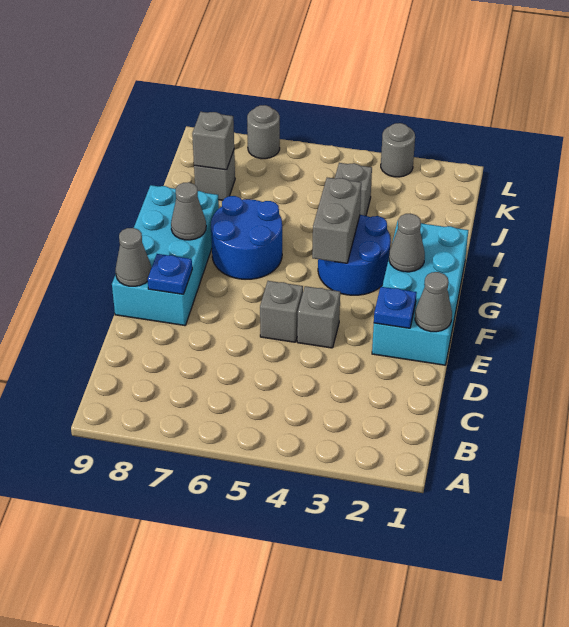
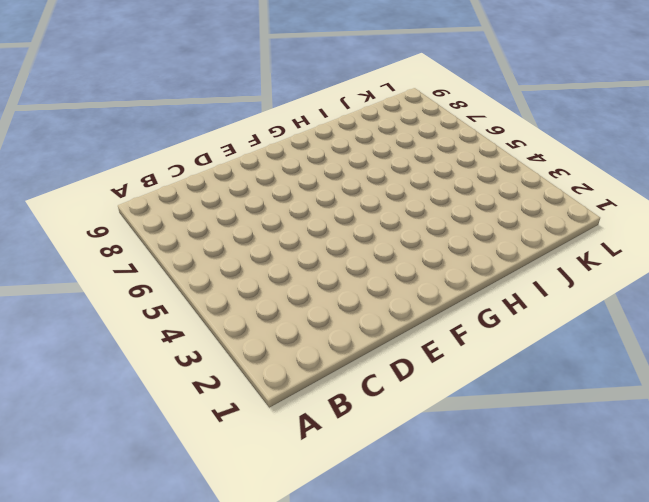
none -> cyan brick E1:H2 level 1
none -> grey brick E4 level 1
none -> grey brick E5 level 1

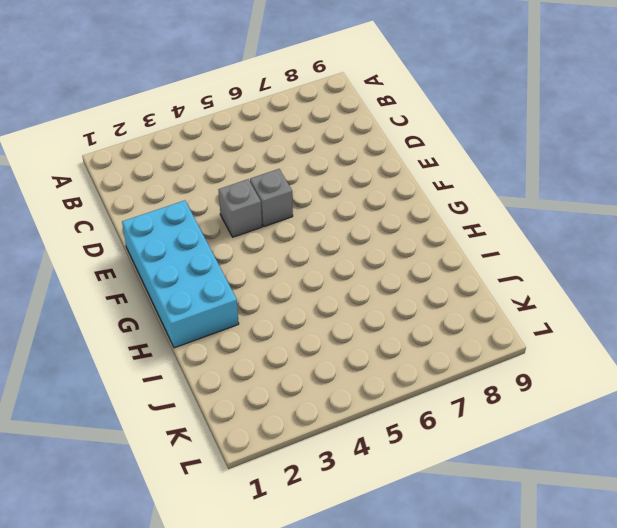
none -> cyan brick E8:H9 level 1
none -> blue round brick G3:H4 level 1
none -> blue round brick G6:H7 level 1

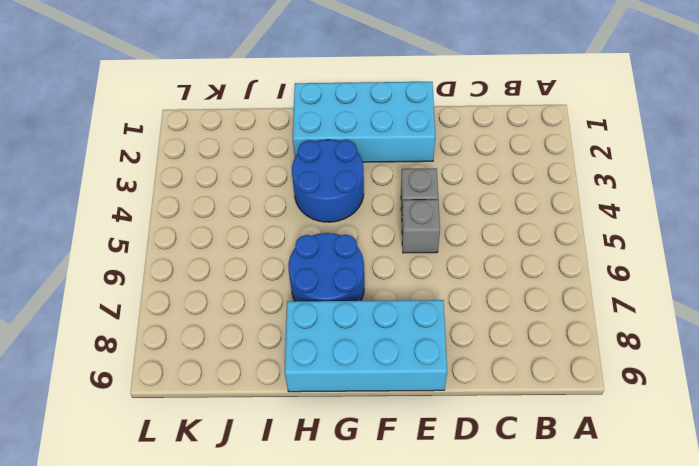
none -> grey brick J4 level 1
none -> grey brick J8 level 1
none -> grey round brick L3 level 1

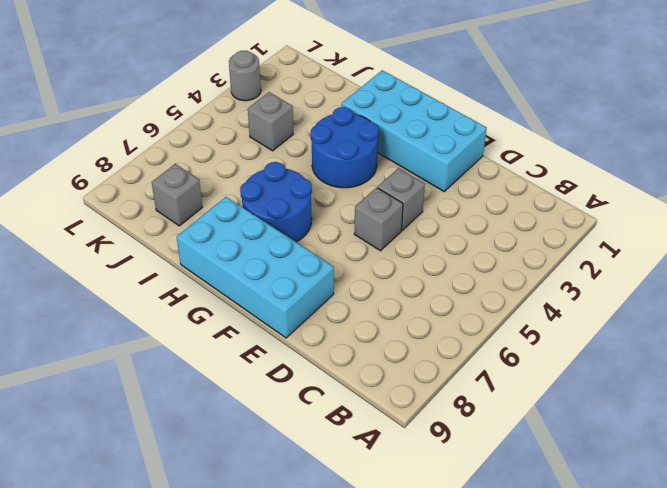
none -> grey round brick L7 level 1
none -> grey cone E1 level 2
none -> blue plate E2 level 2

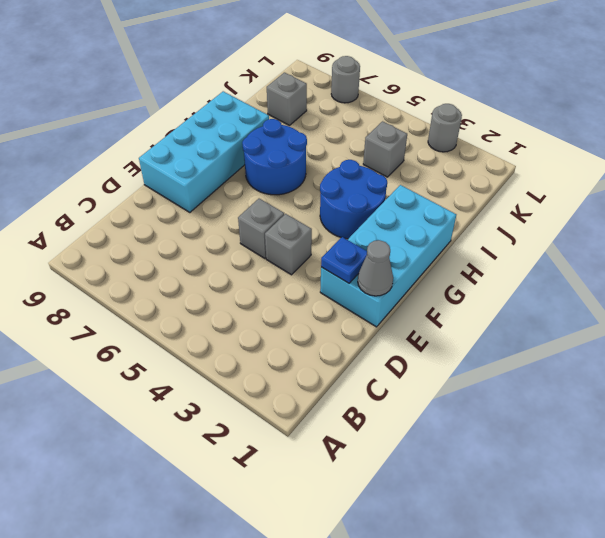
none -> blue plate E8 level 2
none -> grey cone E9 level 2
none -> grey cone G2 level 2

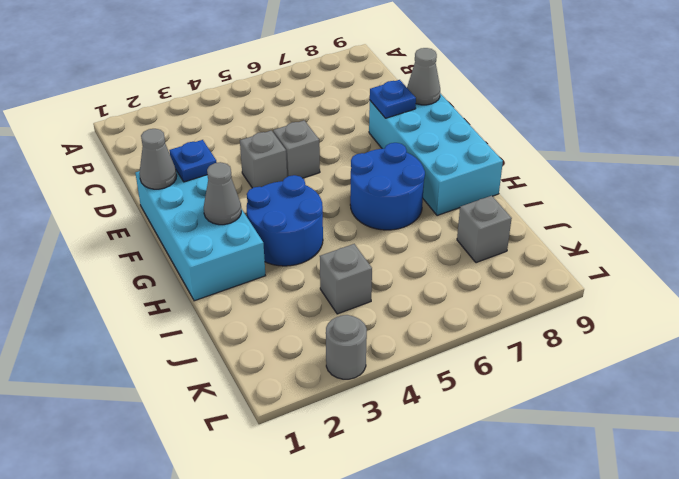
none -> grey round brick L7 level 1
none -> grey brick G4:H4 level 2
none -> grey cone G8 level 2

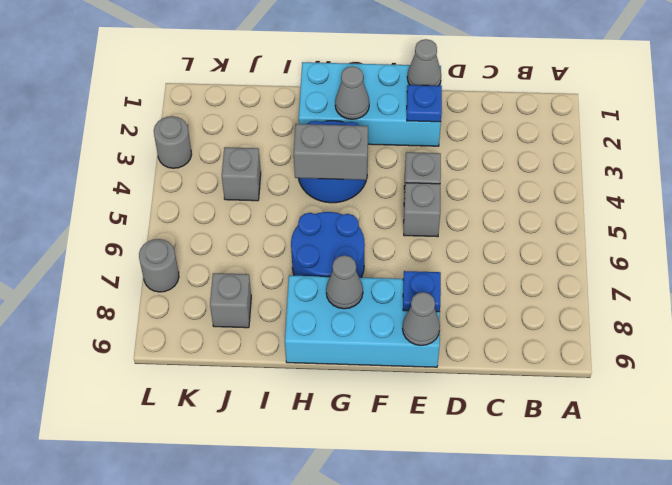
none -> grey brick J8 level 2

